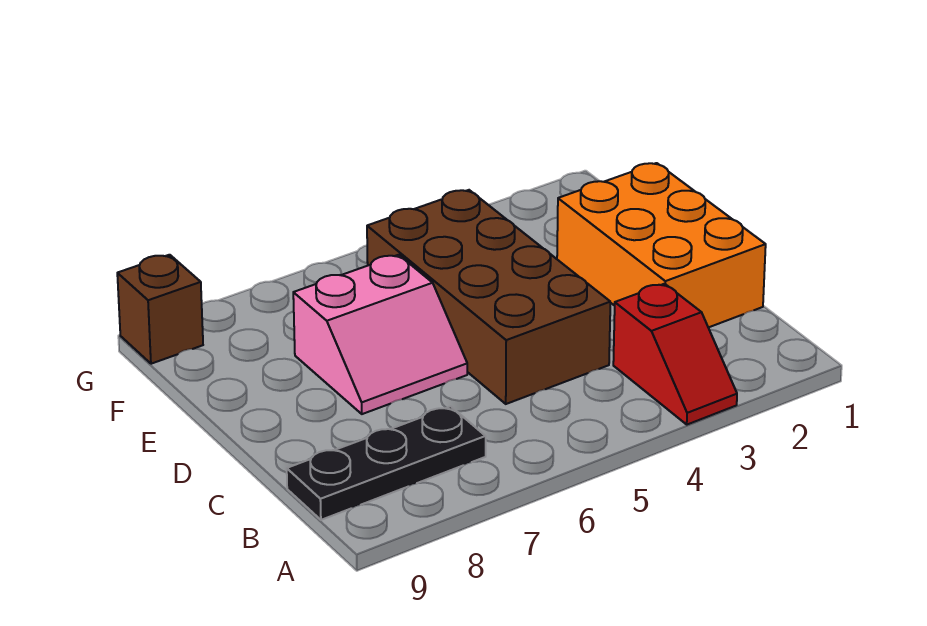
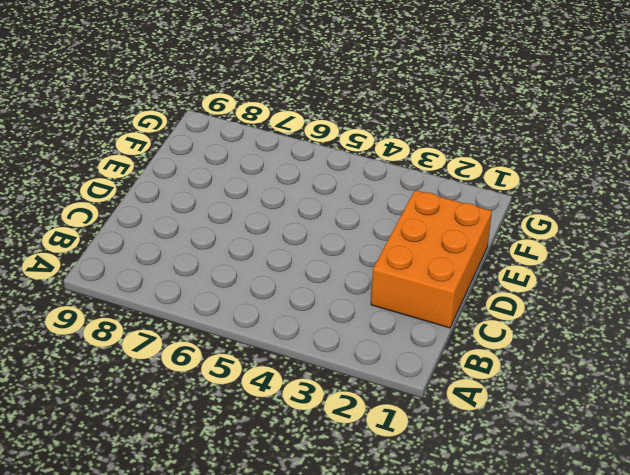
none -> red slope A3:B3 level 1 top B
none -> black plate B7:B9 level 1

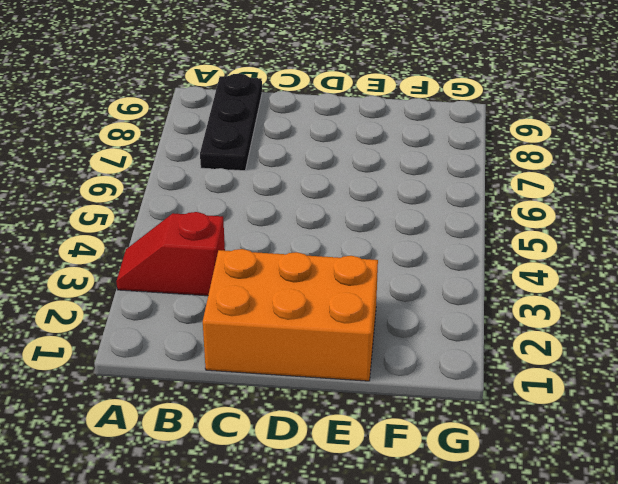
none -> brown brick C4:F5 level 1
none -> pink slope D6:E7 level 1 top E

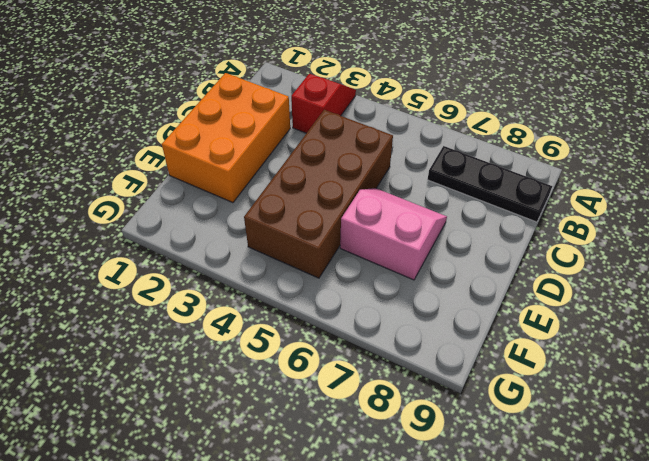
none -> brown brick G9 level 1

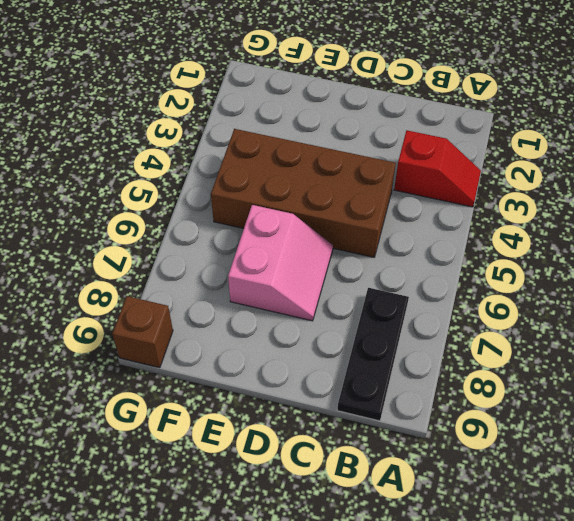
none -> orange brick C1:E2 level 1

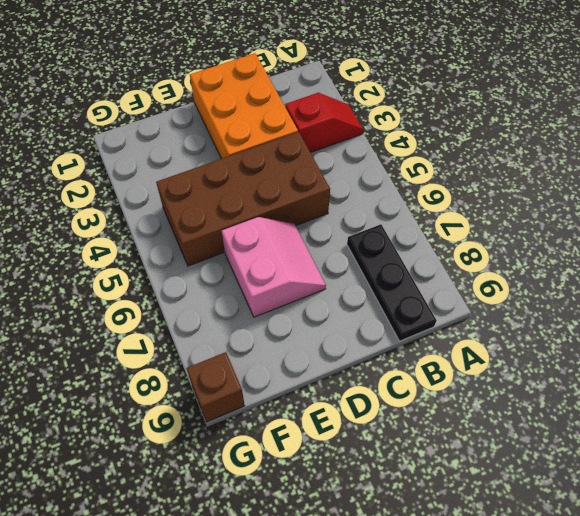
orange brick C1:D3 level 1 -> orange brick C1:E2 level 1

